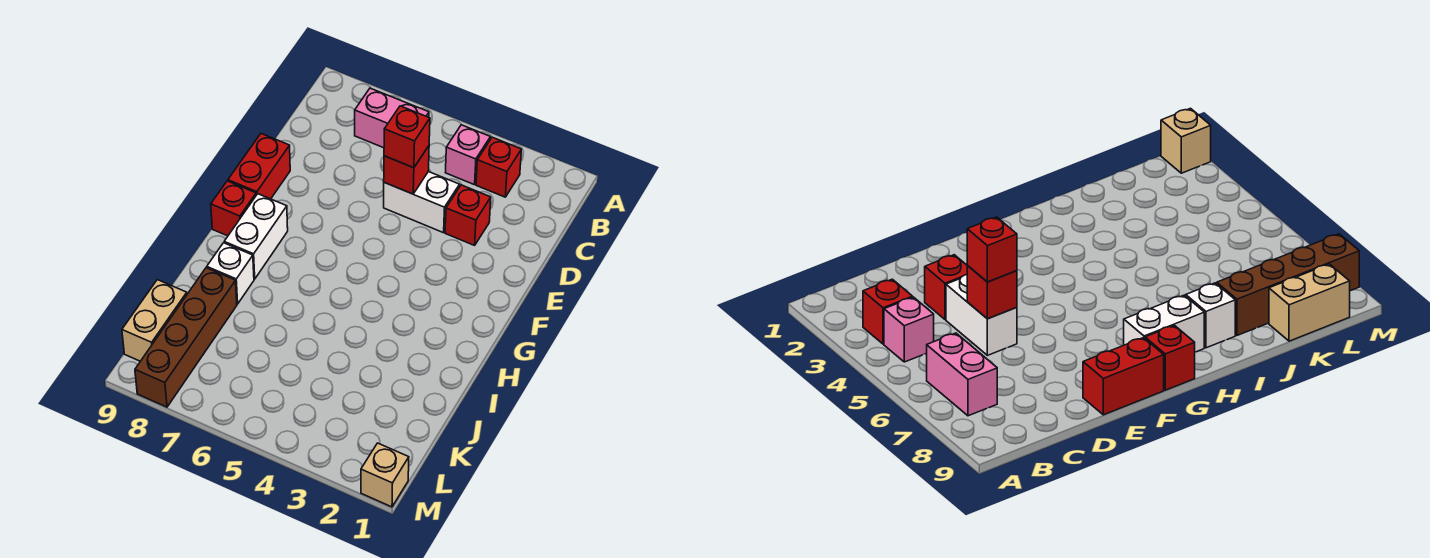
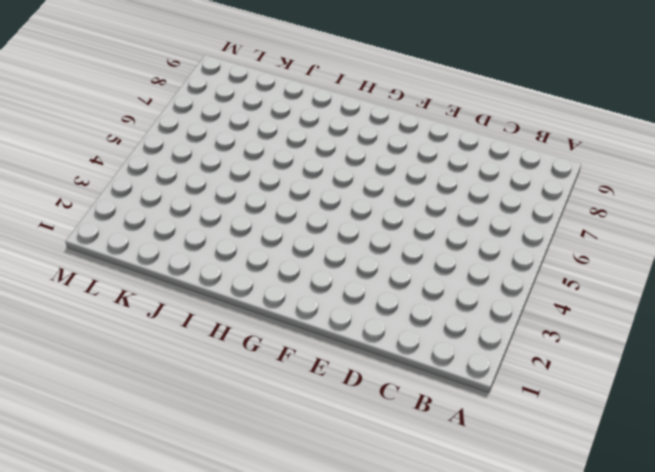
none -> red brick B3 level 1
none -> pink brick B4 level 1
none -> pink brick B6:B7 level 1

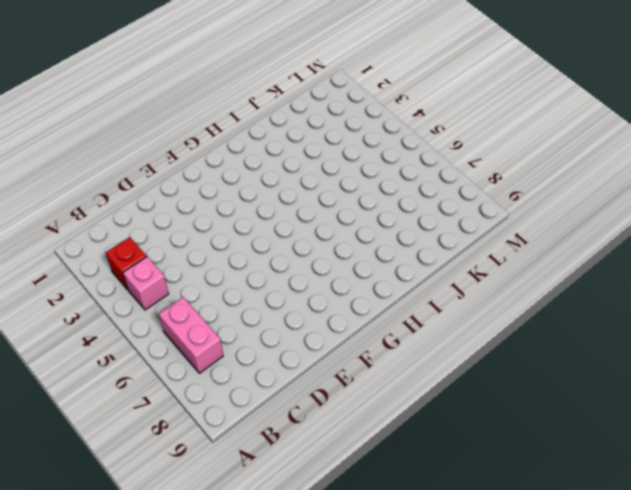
none -> red brick D3 level 1
none -> white brick D4:D5 level 1
none -> red brick E9:F9 level 1

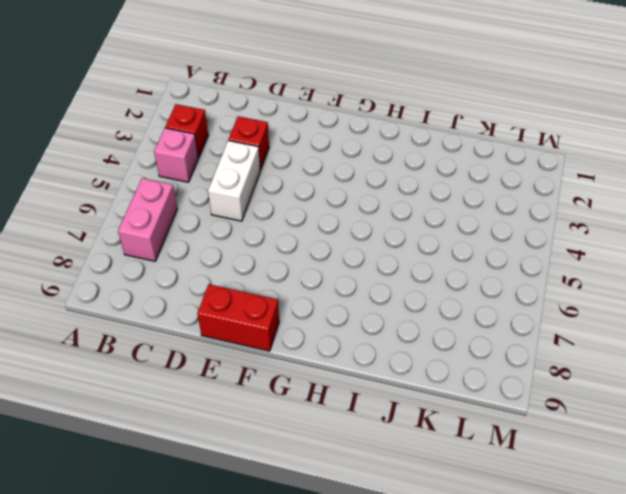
none -> white brick G8:H8 level 1
none -> red brick G9 level 1
none -> white brick I8 level 1

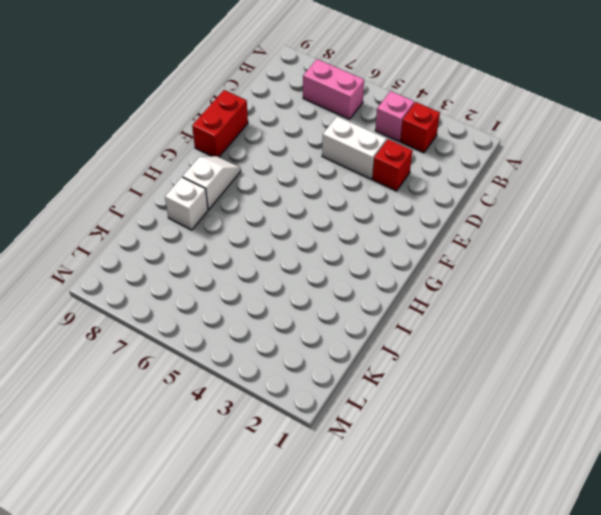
white slope G8:H8 level 1 top H -> white brick G8:H8 level 1
none -> red brick G9 level 1
none -> brown brick J8:M8 level 1
none -> tan brick K9:L9 level 1

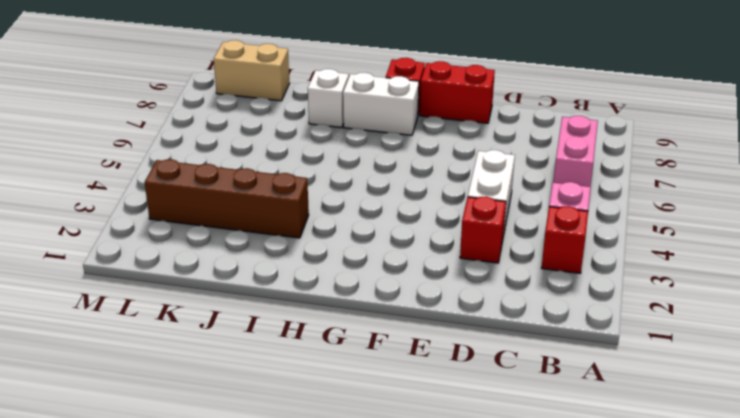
brown brick I3:L3 level 1 -> brown brick J8:M8 level 1
none -> tan brick M1 level 1
none -> red brick D5 level 2
none -> red brick D5 level 3

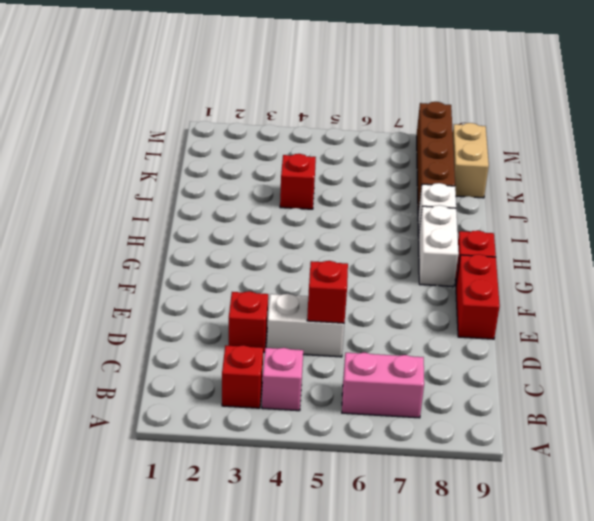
red brick J4 level 1 -> red brick D5 level 3
none -> tan brick M1 level 1

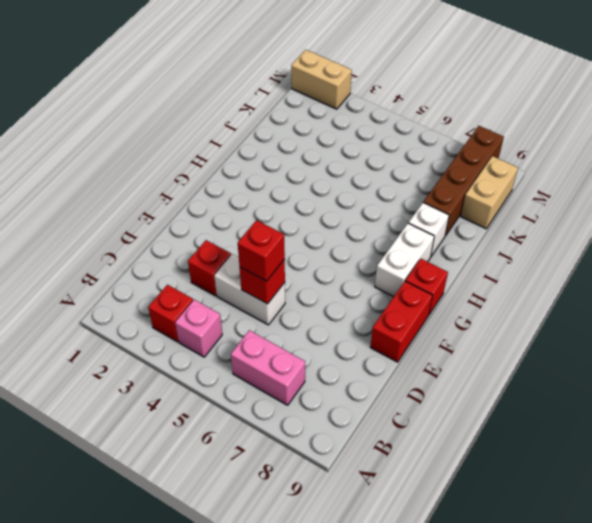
tan brick M1:M2 level 1 -> tan brick M1 level 1

